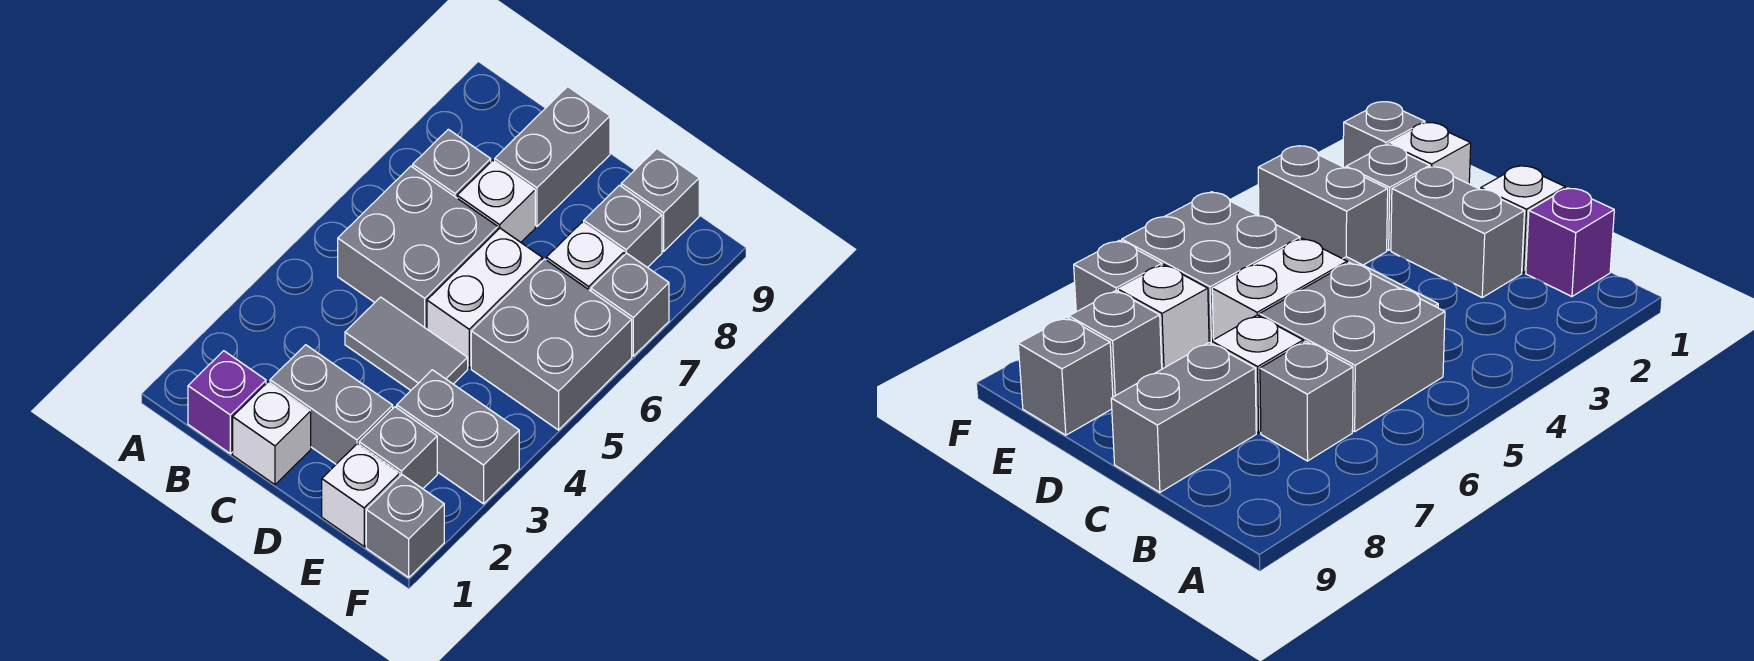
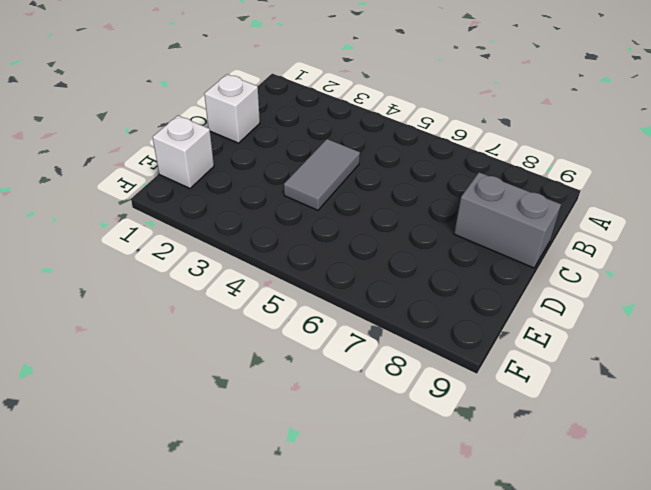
none -> purple brick B1 level 1
none -> grey brick B5:C6 level 1
none -> grey brick B7 level 1

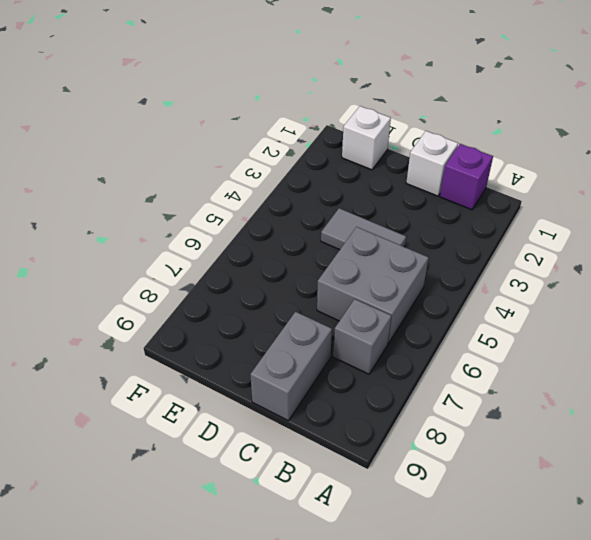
none -> grey brick C2:D2 level 1
none -> white brick C7 level 1
none -> white brick D5:D6 level 1

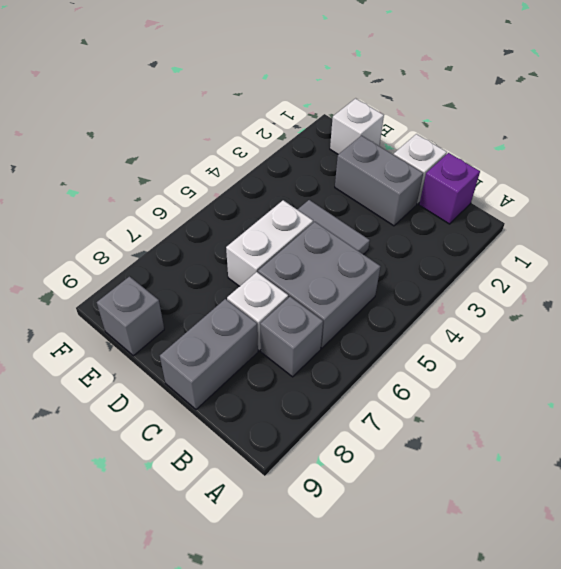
none -> grey brick E2 level 1
none -> grey brick E3:F3 level 1
none -> grey brick E5:F6 level 1

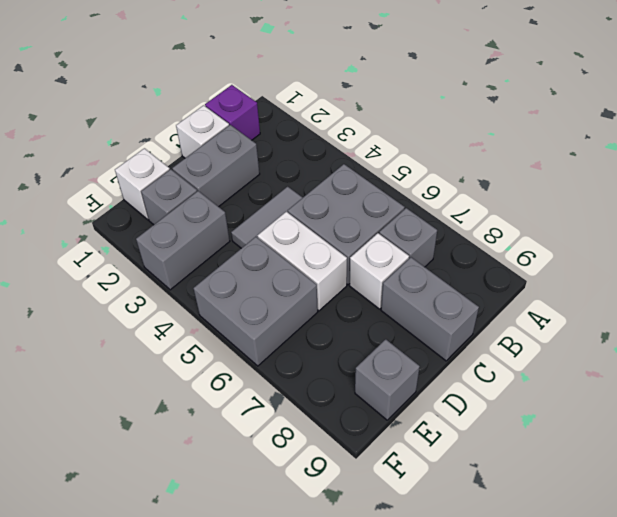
none -> white brick E7 level 1
none -> grey brick E8 level 1
none -> grey brick F1 level 1

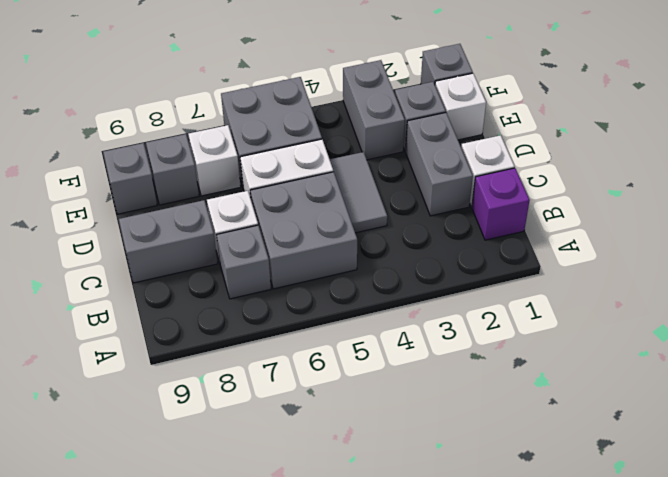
none -> grey brick F7 level 1

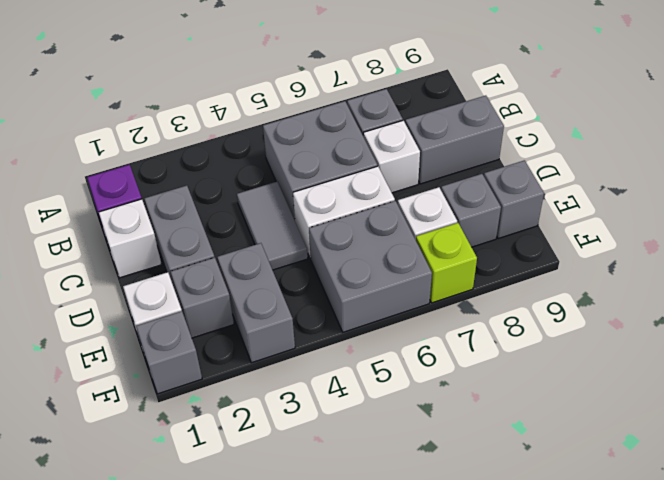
lime brick F7 level 1 -> grey brick F7 level 1

